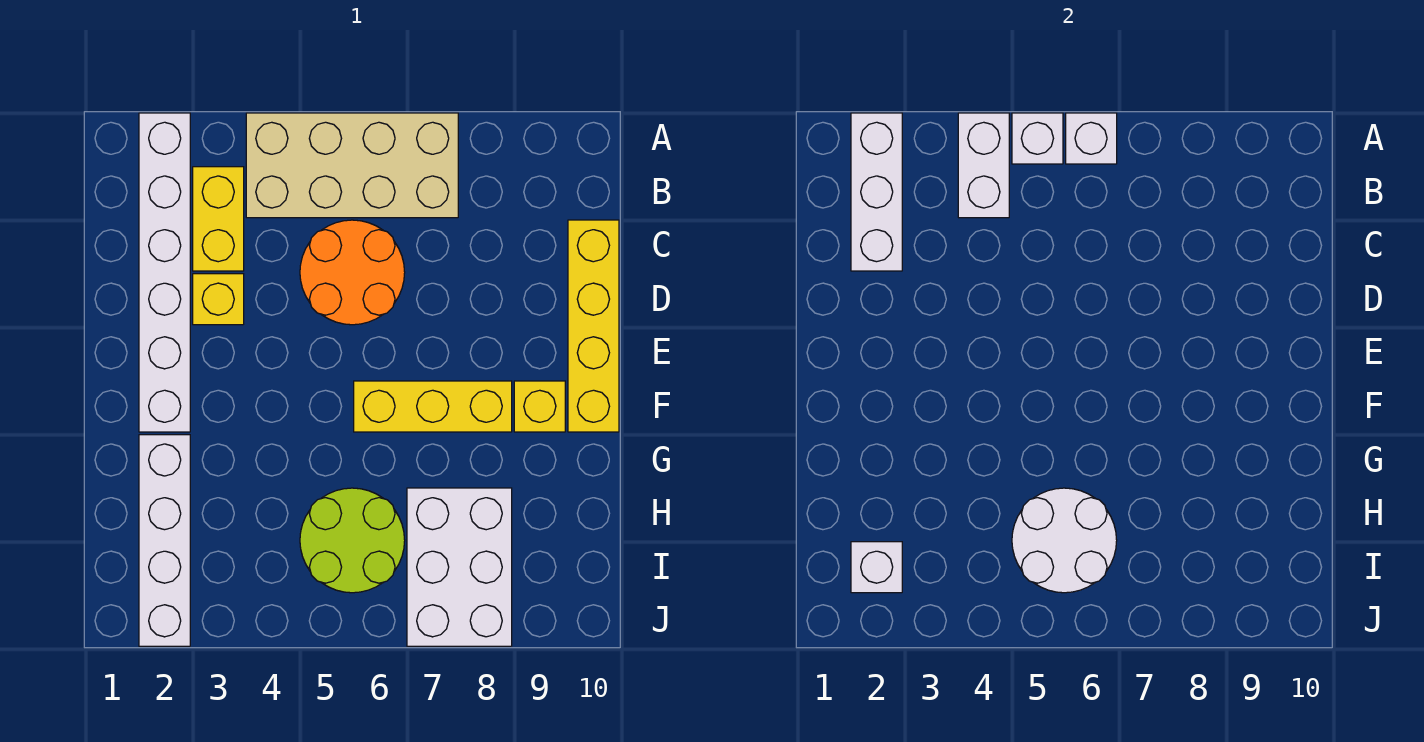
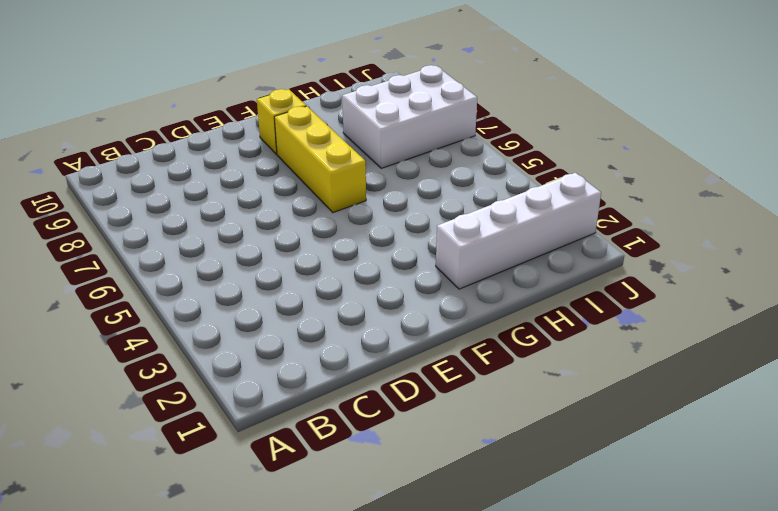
none -> white brick A2:F2 level 1
none -> tan brick A4:B7 level 1
none -> yellow brick B3:C3 level 1

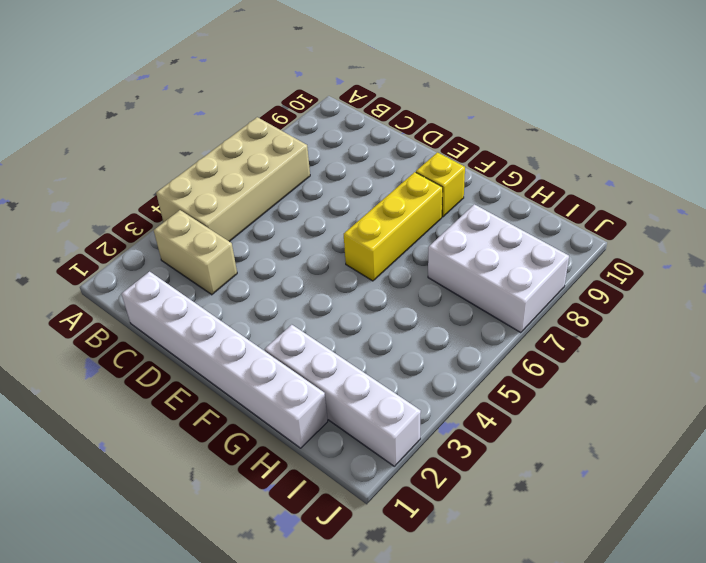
tan brick B3:C3 level 1 -> yellow brick B3:C3 level 1
white brick C1:H1 level 1 -> white brick A2:F2 level 1
none -> orange round brick C5:D6 level 1
none -> yellow brick C10:F10 level 1
none -> yellow brick D3 level 1

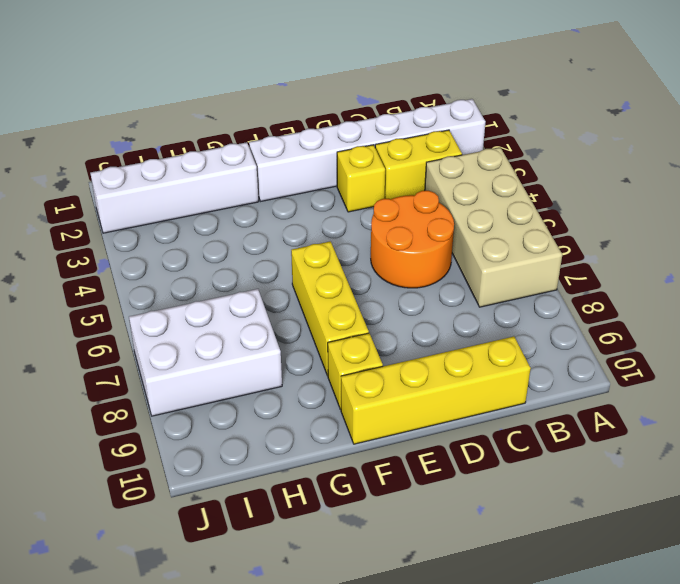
none -> lime round brick H5:I6 level 1
none -> white brick A2:C2 level 2
none -> white brick A4:B4 level 2

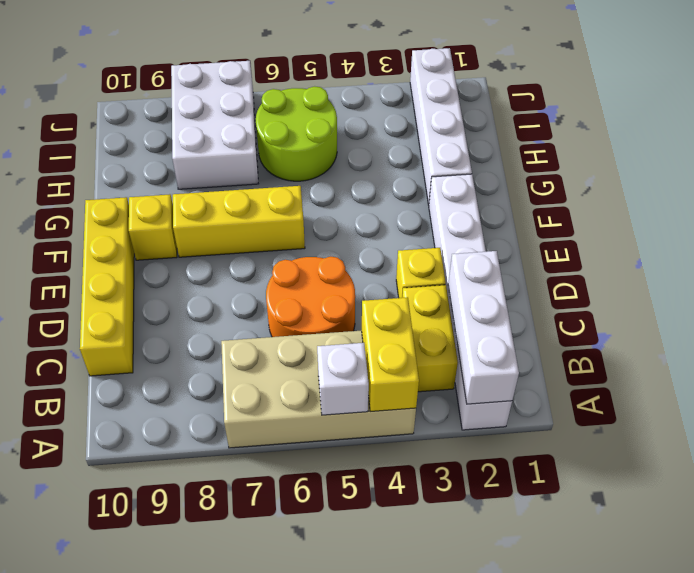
yellow brick A4:B4 level 2 -> white brick A4:B4 level 2
none -> white brick A6 level 2
none -> white round brick H5:I6 level 2
none -> white brick I2 level 2

